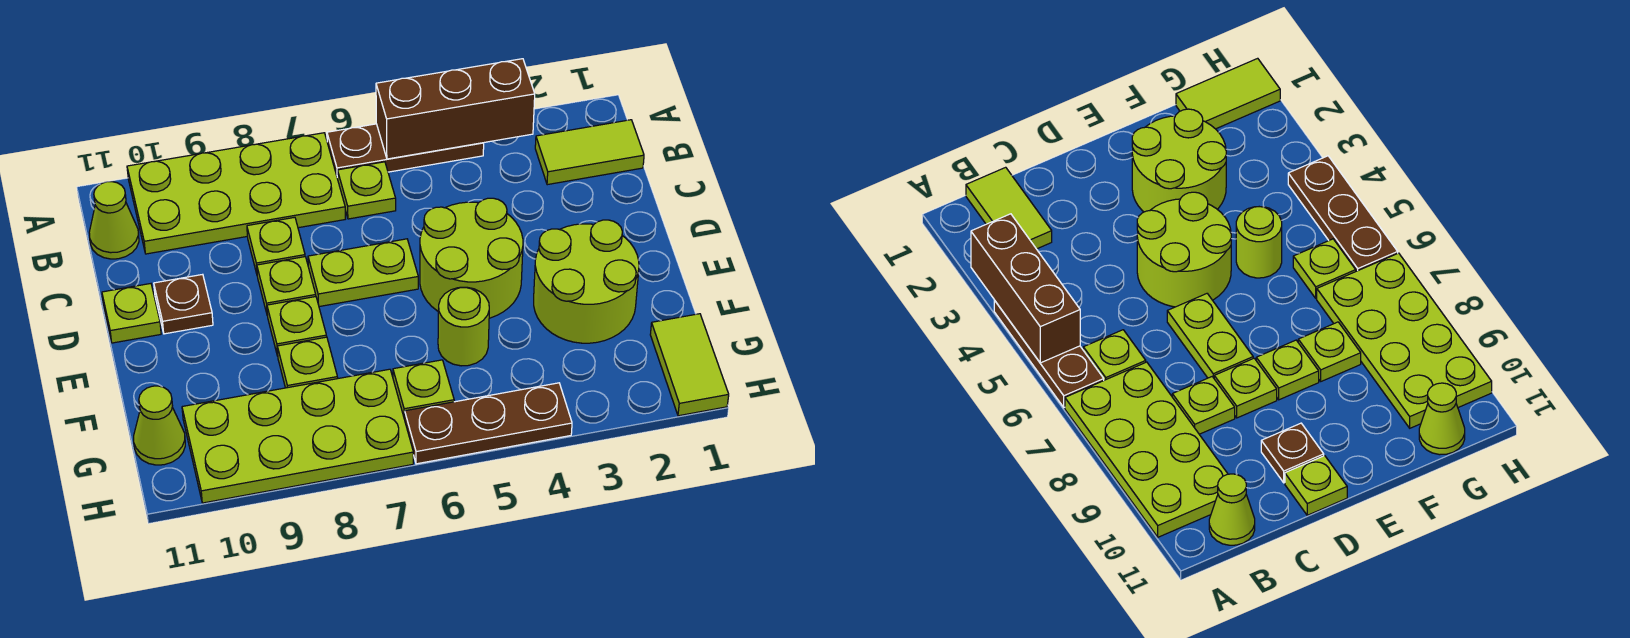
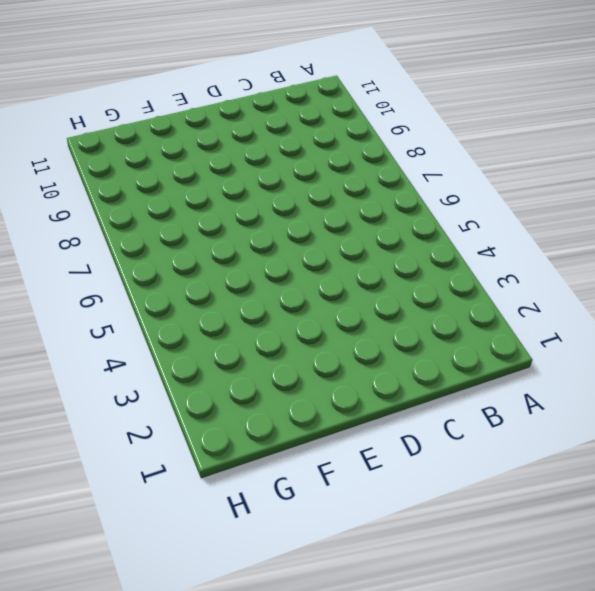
none -> brown plate A4:A6 level 1
none -> lime plate A7:B10 level 1
none -> lime tile B1:B2 level 1

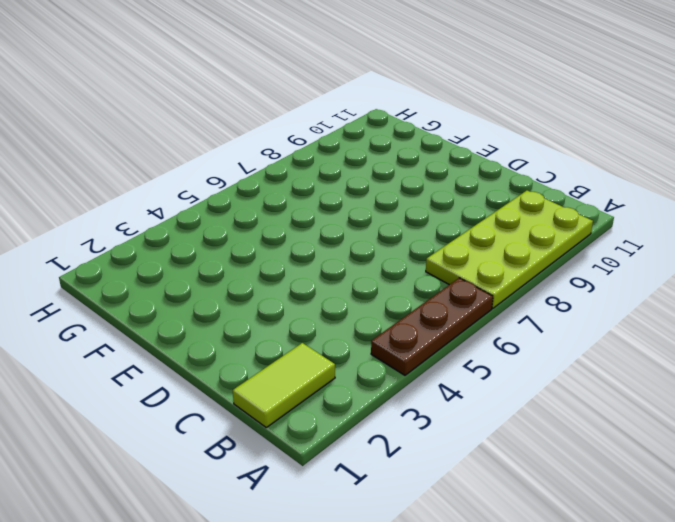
none -> lime plate B6 level 1
none -> lime cone B11 level 1
none -> lime plate C8 level 1

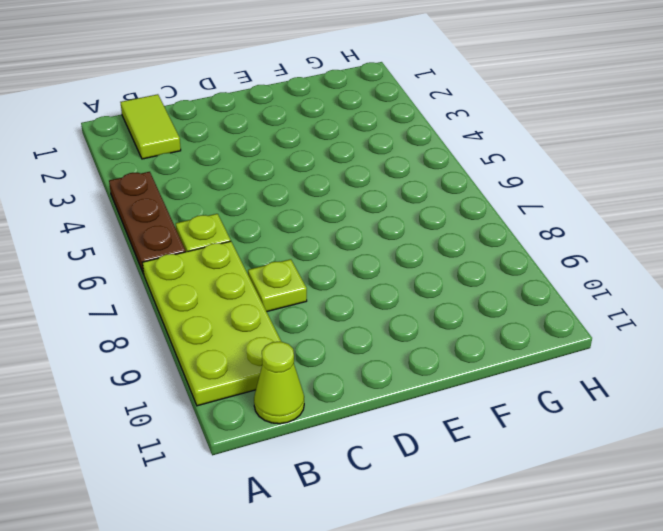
none -> lime round brick D4:E5 level 1
none -> lime plate D6:D7 level 1
none -> lime plate D8 level 1

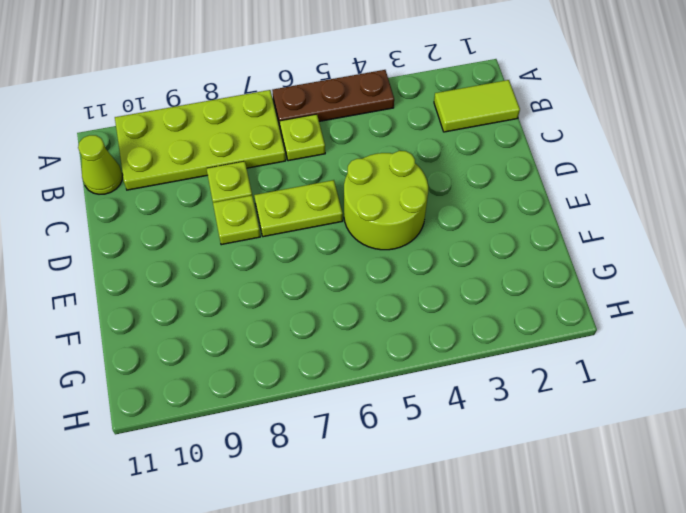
none -> brown plate D10 level 1
none -> lime plate D11 level 1
none -> lime round brick E2:F3 level 1

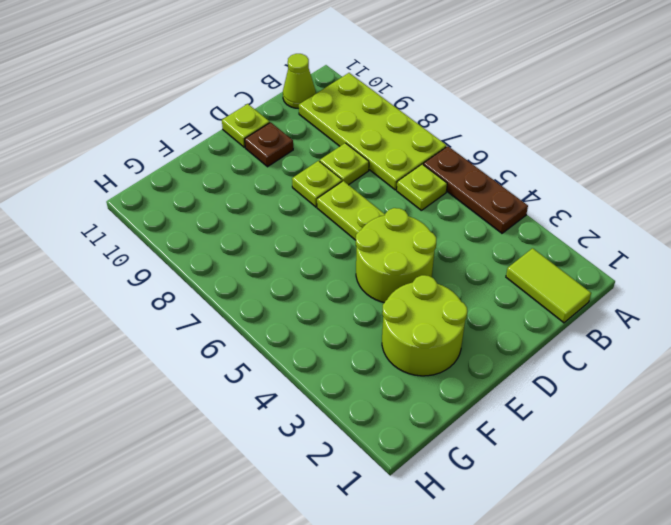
none -> lime plate E8 level 1
none -> lime round brick F5 level 1
none -> lime plate F8 level 1

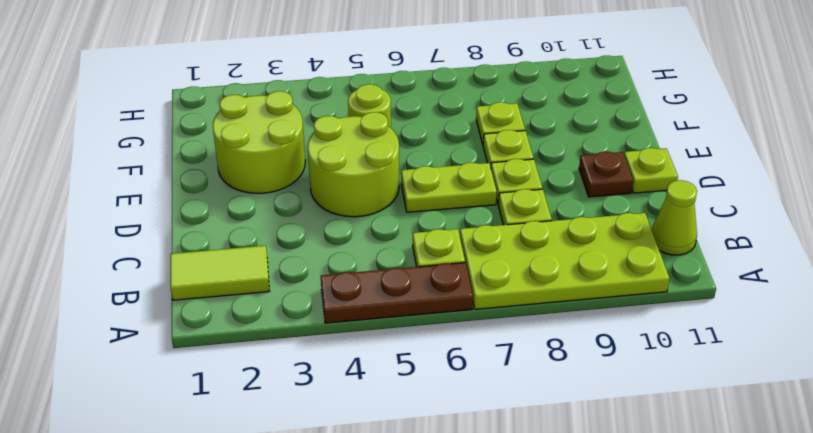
none -> lime tile G1:H1 level 1
none -> lime plate G6 level 1
none -> lime plate G7:H10 level 1

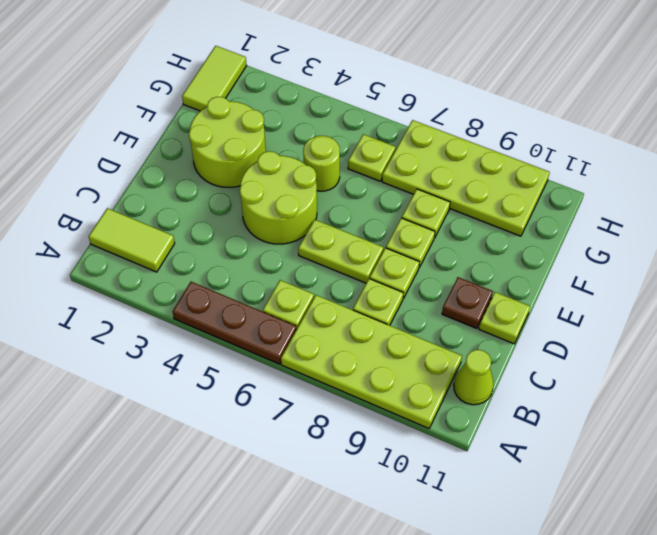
none -> lime cone G11 level 1
none -> brown plate H4:H6 level 1
none -> brown brick A3:A5 level 2

